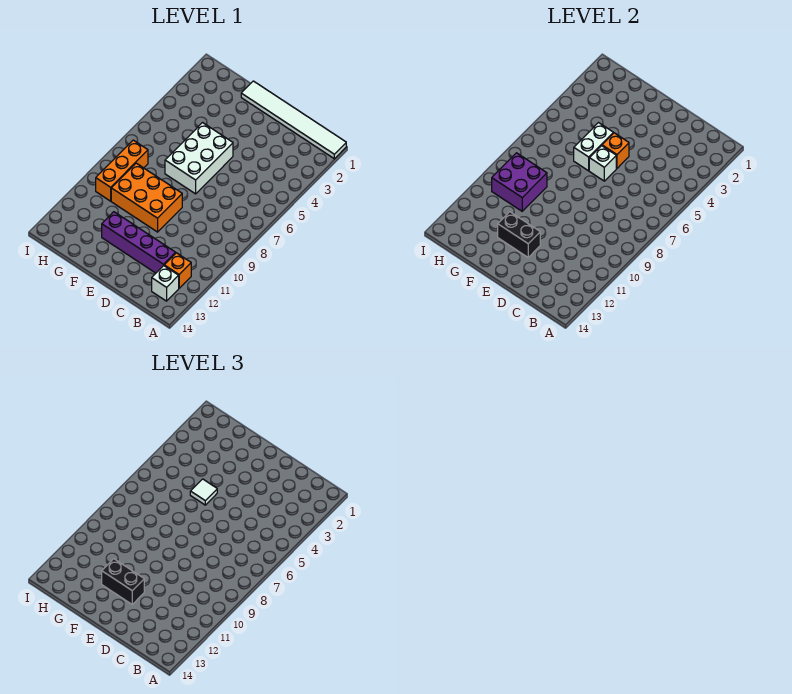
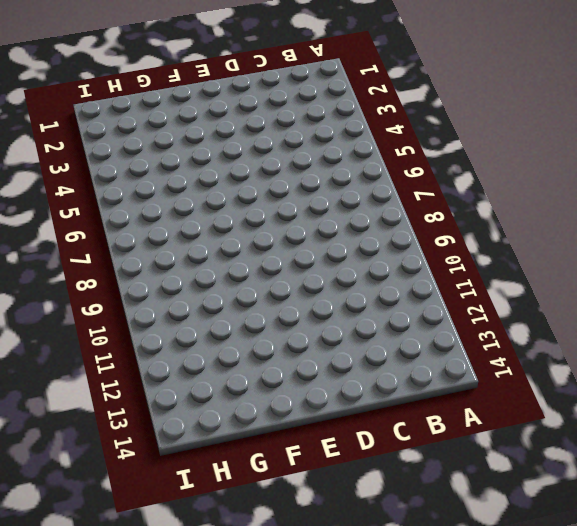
none -> white tile A1:F1 level 1
none -> orange brick B12 level 1
none -> white brick B13 level 1

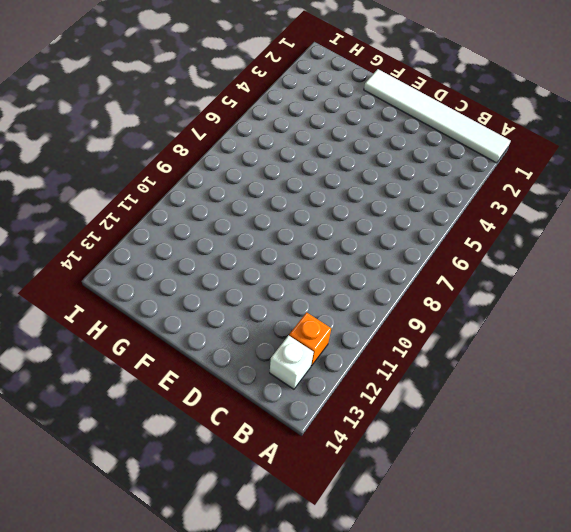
none -> purple brick C12:F12 level 1
none -> white brick E5:F7 level 1
none -> orange brick E9:G10 level 1

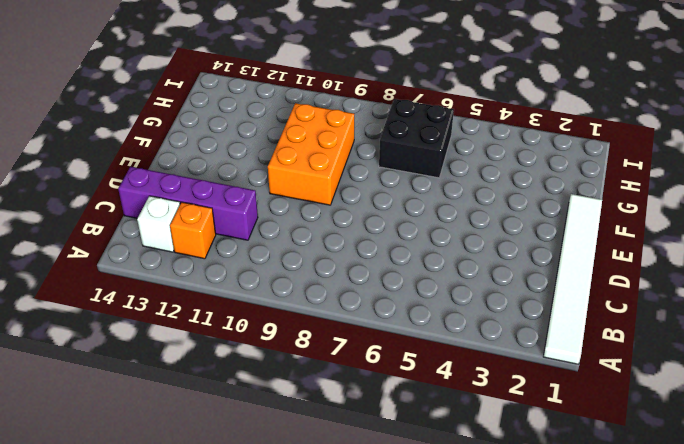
purple brick C11:C14 level 1 -> purple brick C12:F12 level 1
black brick G6:H7 level 1 -> none
none -> white brick E5:F7 level 1
none -> orange brick H8:H10 level 1
none -> orange brick E5 level 2

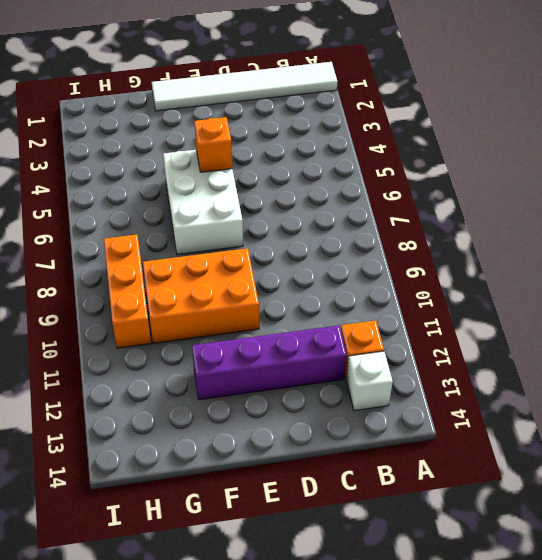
none -> white brick E6 level 2
none -> black brick E12:F12 level 2
none -> white brick F5:F6 level 2

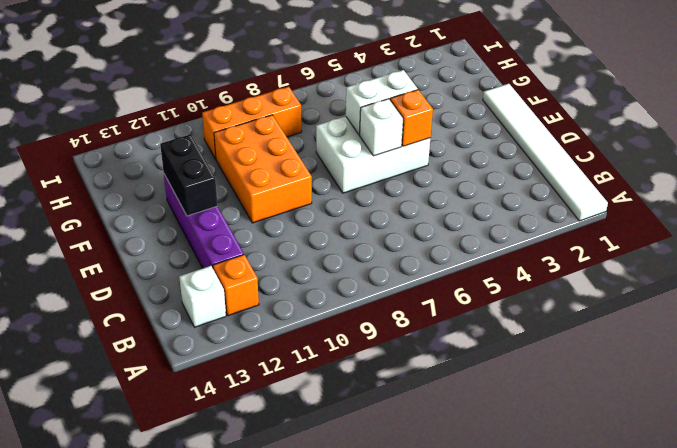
none -> purple brick G9:H10 level 2
none -> black brick E12:F12 level 3
none -> white tile F5 level 3

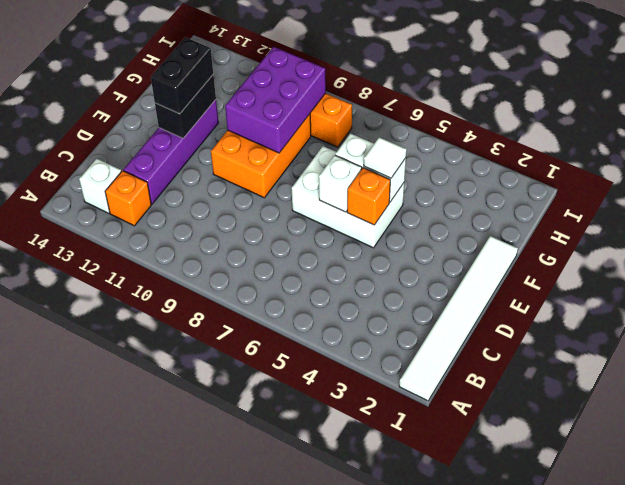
purple brick F9:H10 level 2 -> purple brick G9:H10 level 2

